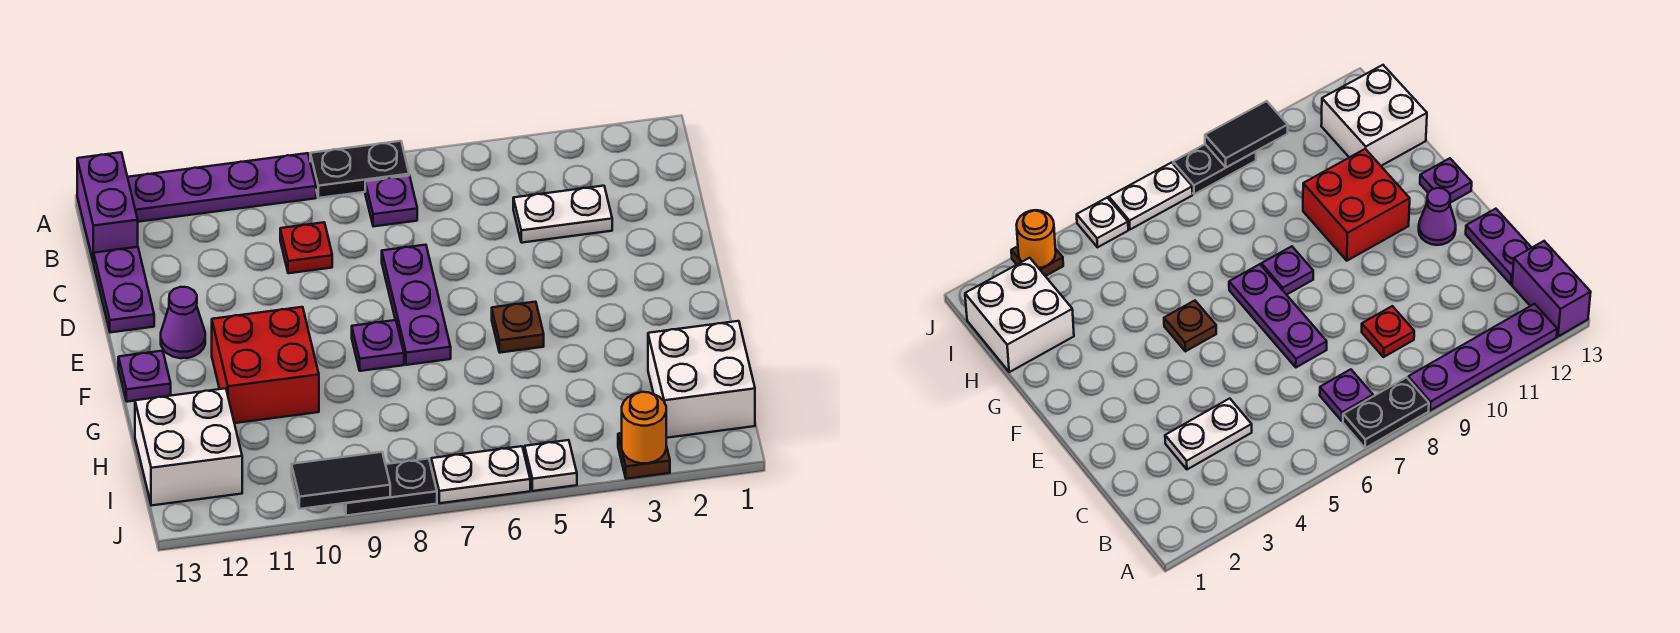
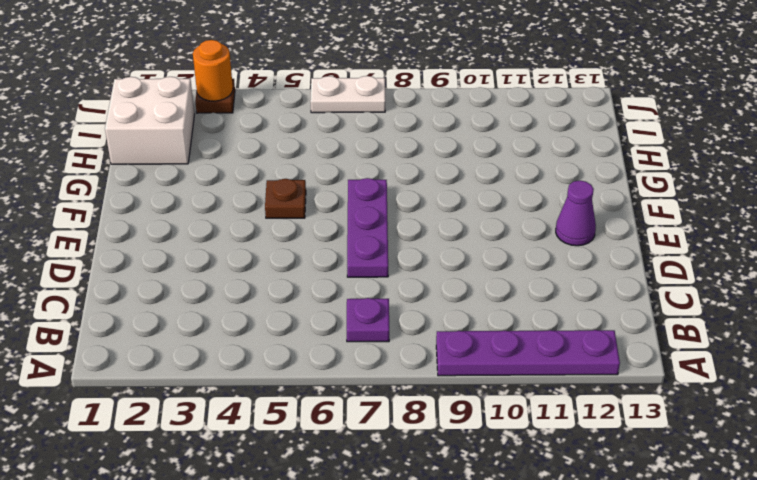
none -> black plate A7:A8 level 1
none -> purple brick A13:B13 level 1
none -> white plate C3:C4 level 1

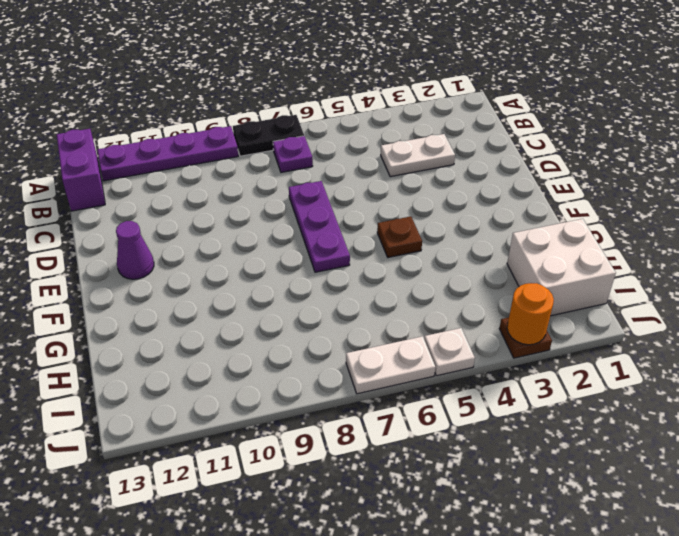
none -> red plate C9 level 1
none -> purple plate C13:D13 level 1
none -> purple plate F8 level 1

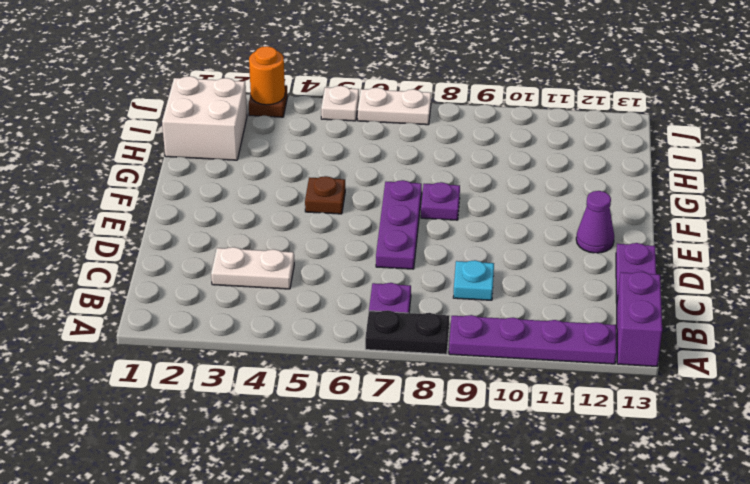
cyan plate C9 level 1 -> red plate C9 level 1
none -> red brick F10:G11 level 1
none -> purple plate F13 level 1
none -> white brick H12:I13 level 1

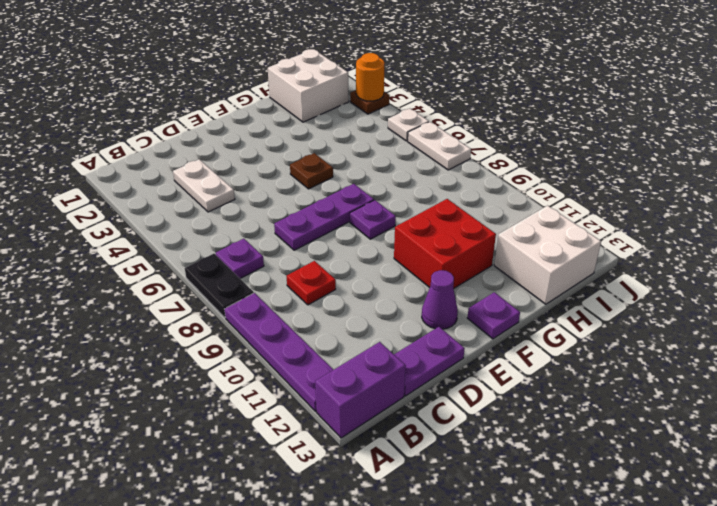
none -> black plate J8:J9 level 1
none -> black tile J9:J10 level 2

